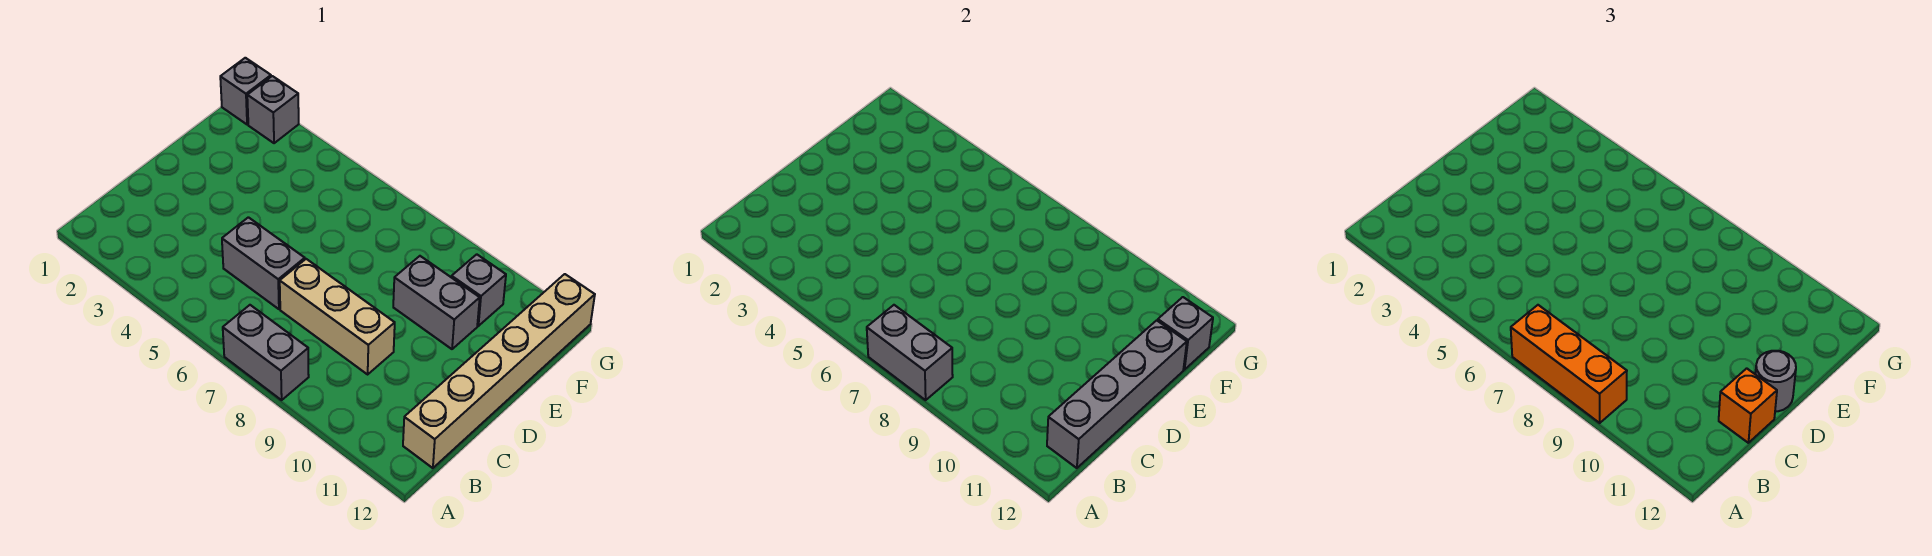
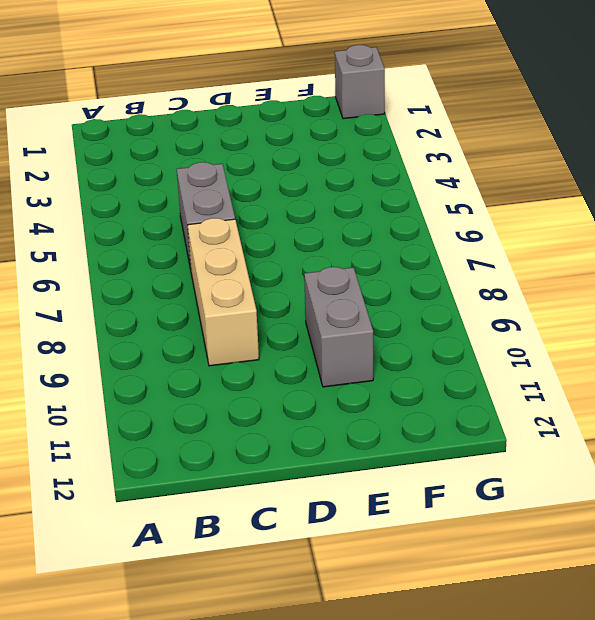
none -> grey brick A7:A8 level 1
none -> tan brick B12:G12 level 1
none -> grey brick F10 level 1

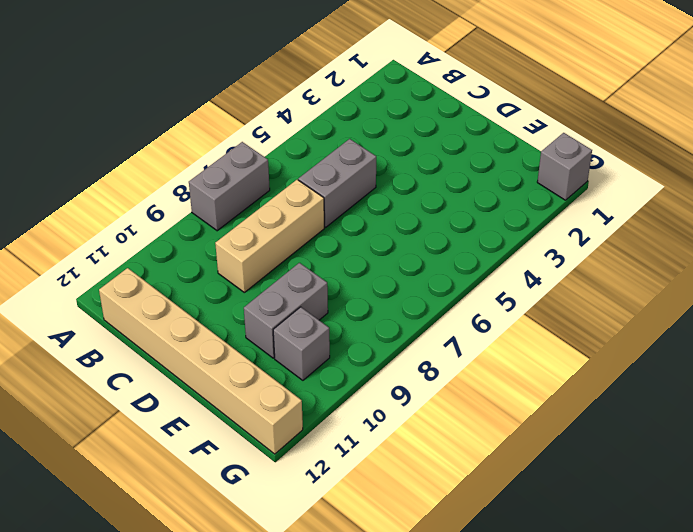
none -> grey brick G2 level 1
none -> grey brick A7:A8 level 2
none -> grey brick B12:E12 level 2

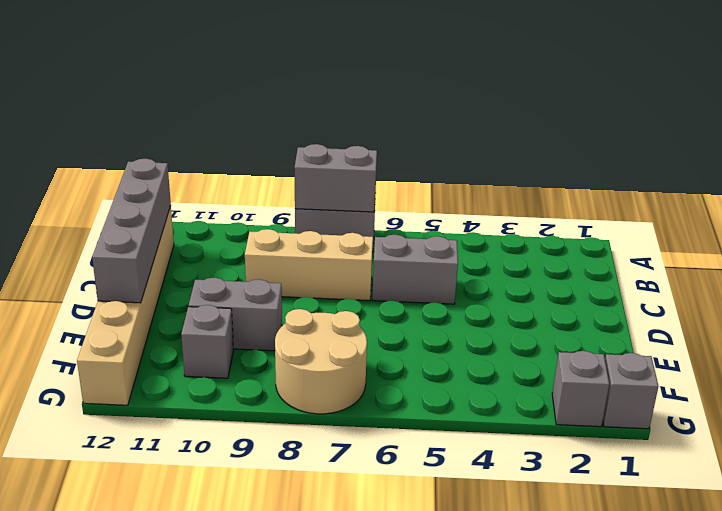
tan round brick F7:G8 level 1 -> none
none -> grey brick F12 level 2
none -> orange brick A7:A9 level 3
none -> orange brick C12 level 3

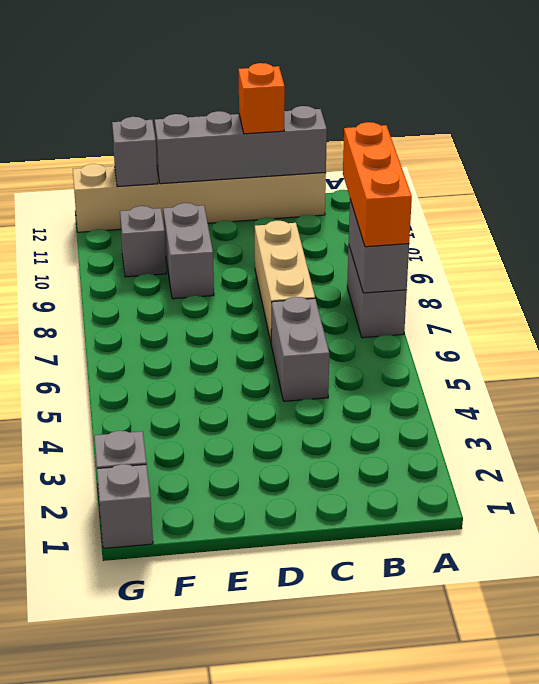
none -> grey round brick D12 level 3

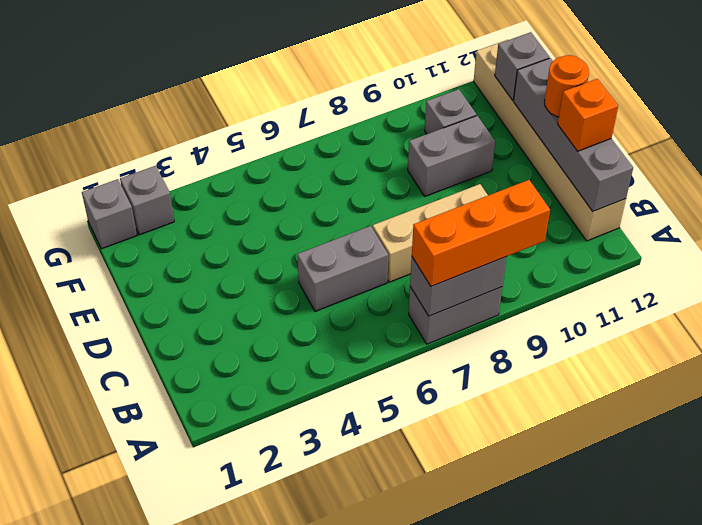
orange round brick D12 level 3 -> grey round brick D12 level 3

